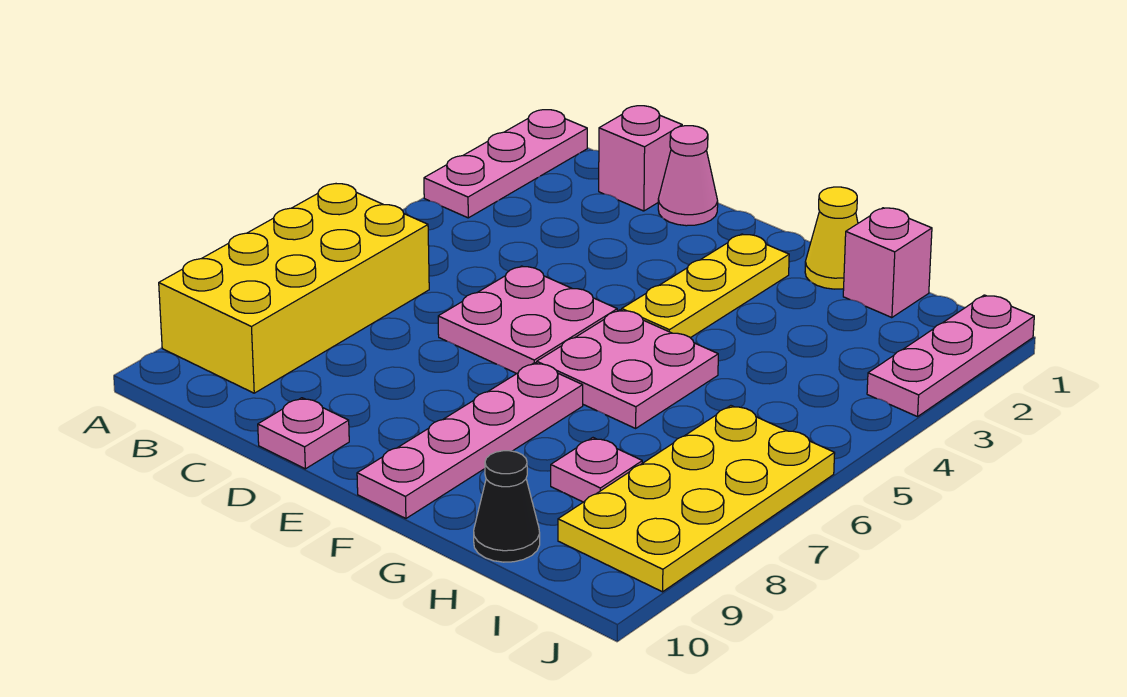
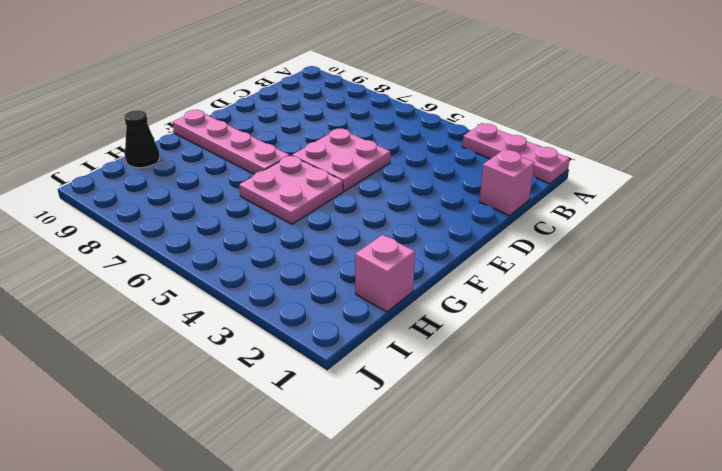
none -> yellow brick A6:B9 level 1
none -> pink cone D1 level 1
none -> pink plate D10 level 1

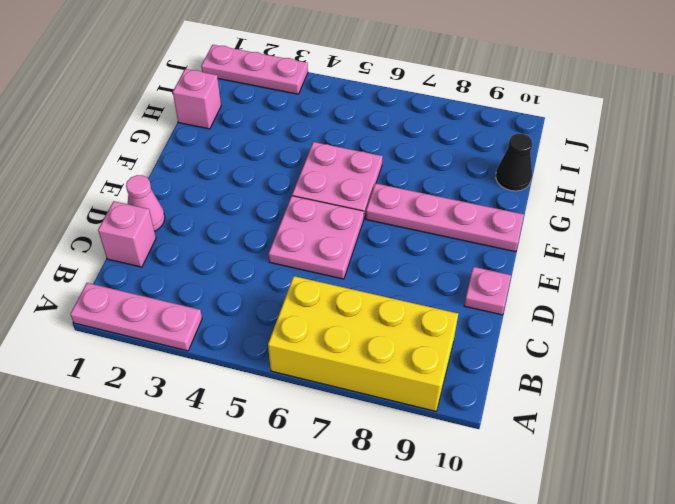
none -> yellow plate F2:F4 level 1
none -> yellow cone G1 level 1
none -> pink plate H8 level 1

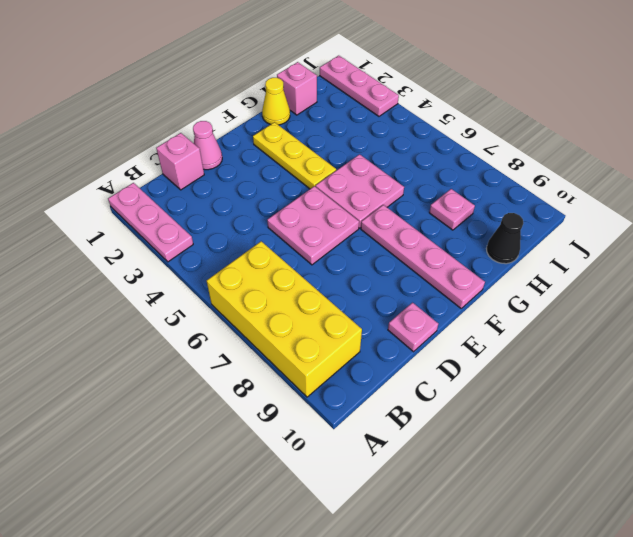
none -> yellow plate I6:J9 level 1

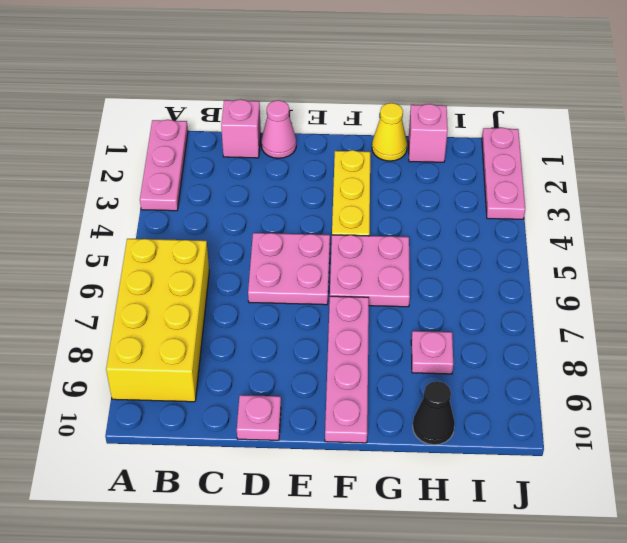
none -> yellow plate I6:J9 level 1

